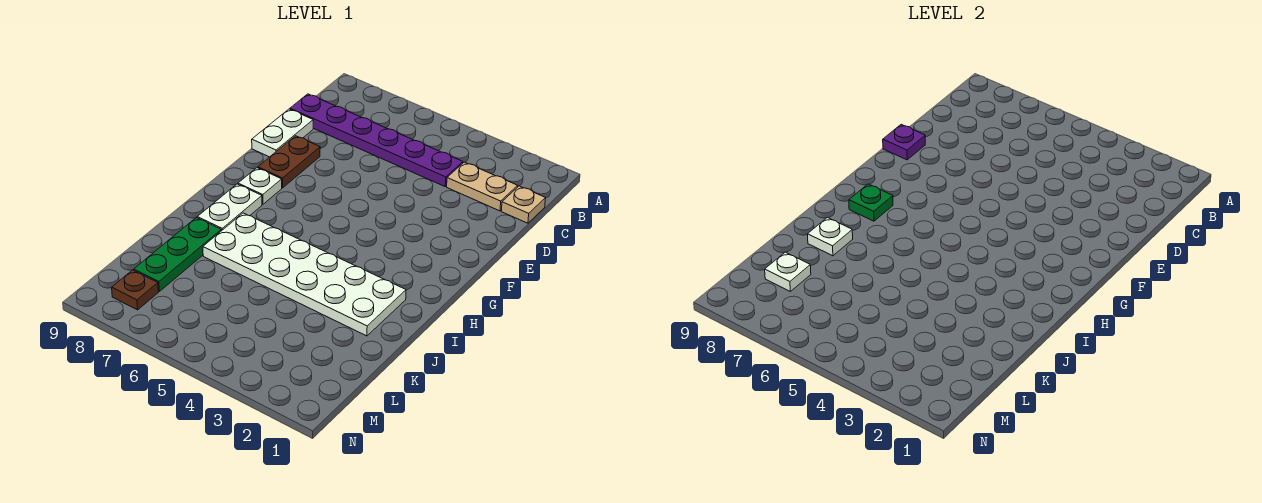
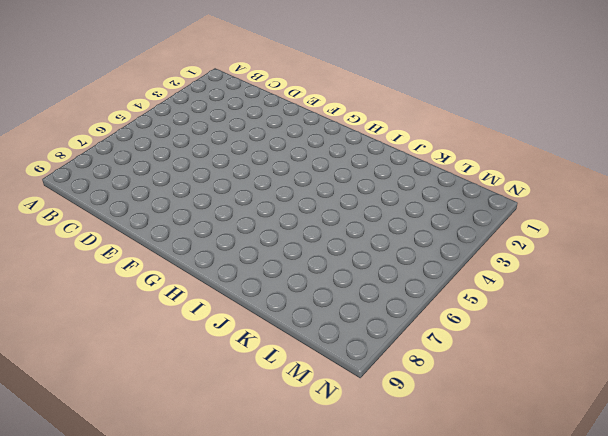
none -> tan plate C1 level 1
none -> tan plate C2:C3 level 1
none -> purple plate C4:C9 level 1

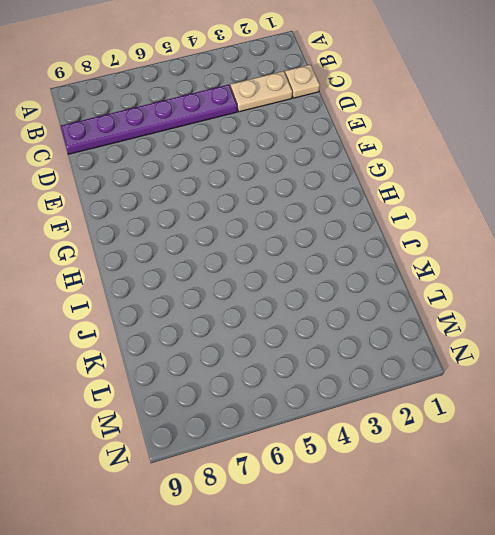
none -> white plate D9:E9 level 1
none -> brown plate E8:F8 level 1
none -> white plate G8 level 1

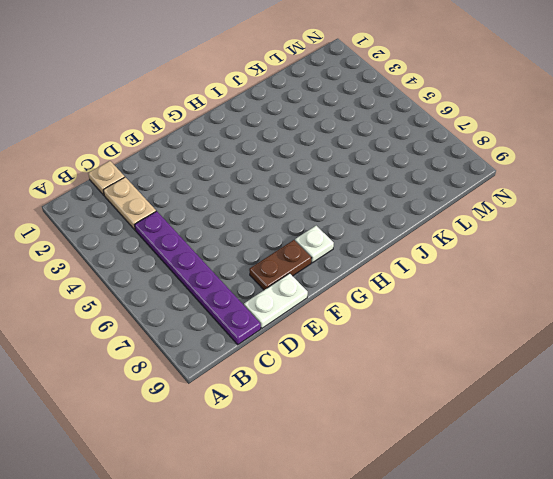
none -> white plate H8:I8 level 1
none -> white plate I2:J7 level 1
none -> green plate J8:L8 level 1

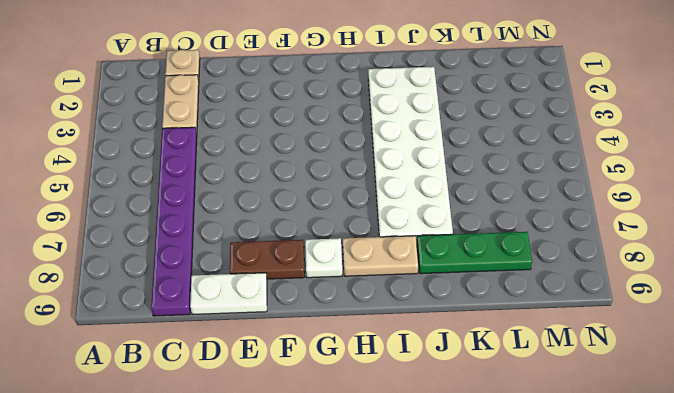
tan plate H8:I8 level 1 -> white plate H8:I8 level 1
none -> brown plate M8 level 1
none -> purple plate E9 level 2
none -> green plate H8 level 2

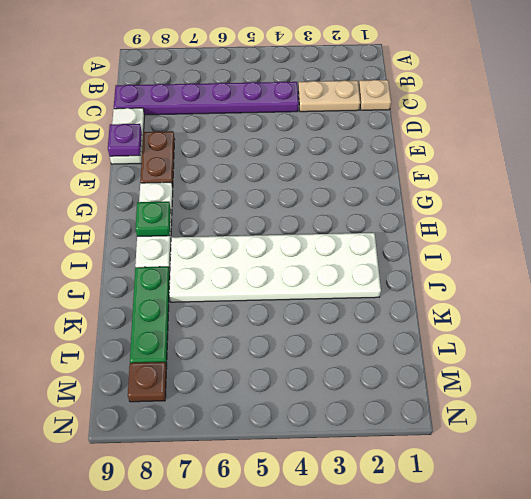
none -> white plate J8 level 2
none -> white plate L8 level 2

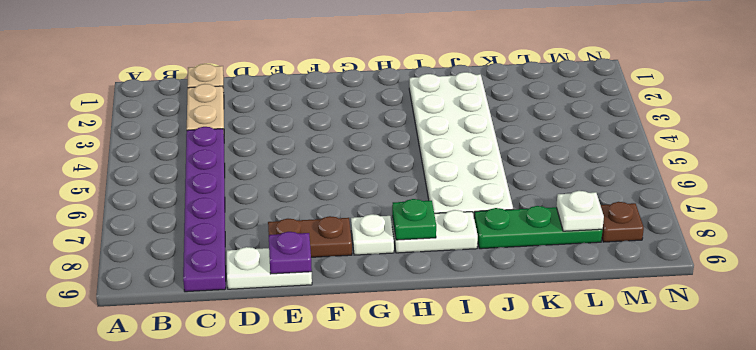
none -> white plate J8 level 2

